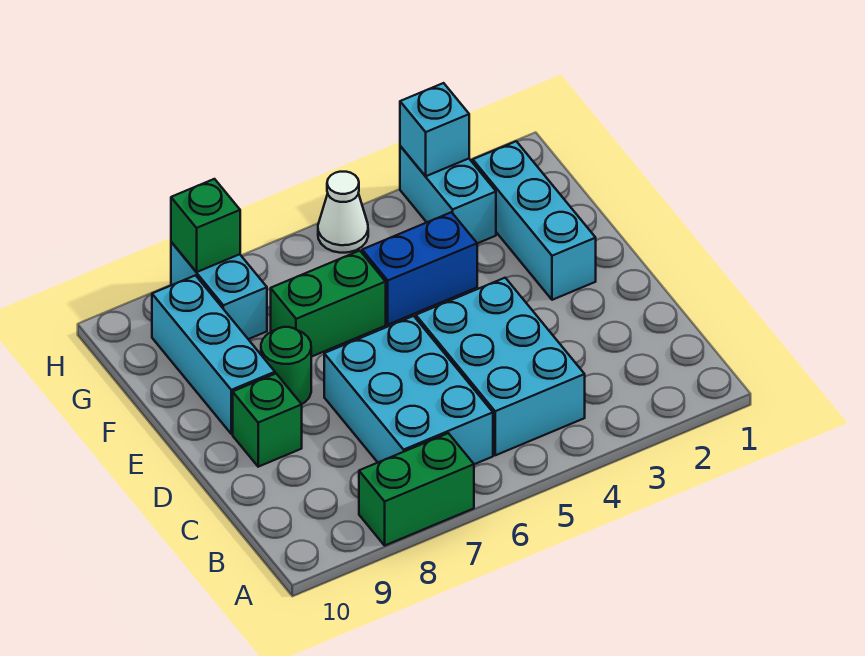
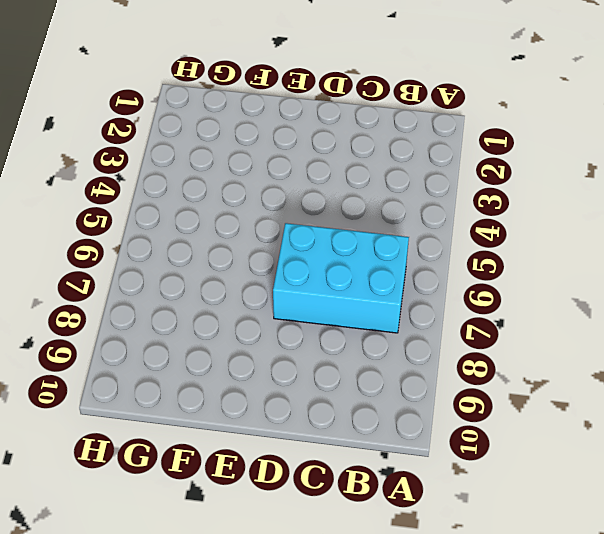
none -> green brick A7:A8 level 1
none -> cyan brick B4:D5 level 1
none -> green brick D9 level 1

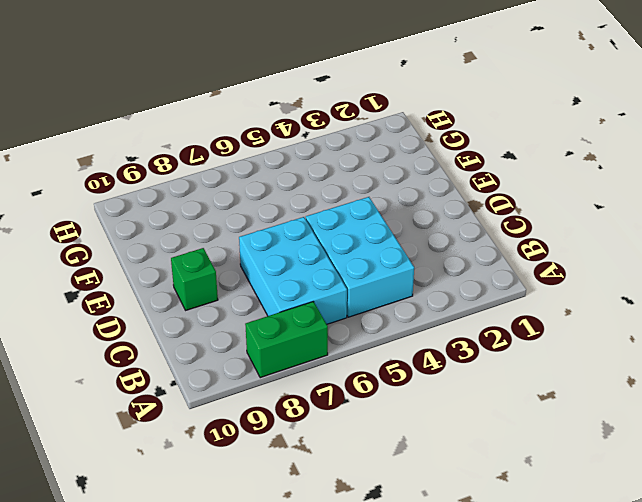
none -> cyan brick E2:G2 level 1
none -> green round brick E8 level 1
none -> cyan brick E9:G9 level 1

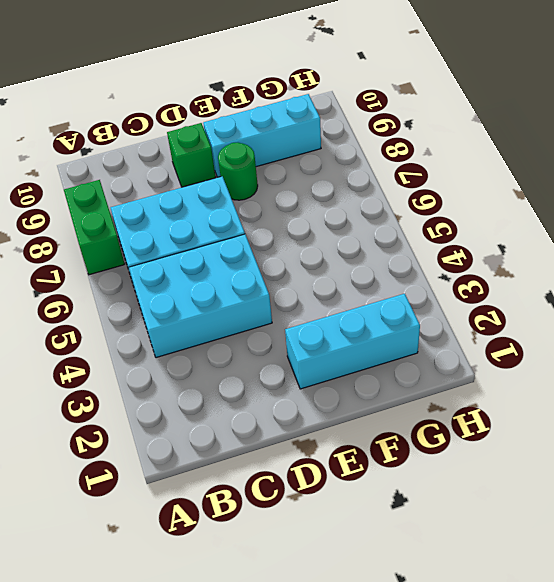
none -> blue brick F4:F5 level 1
none -> green brick F6:F7 level 1
none -> cyan brick G3:H3 level 1

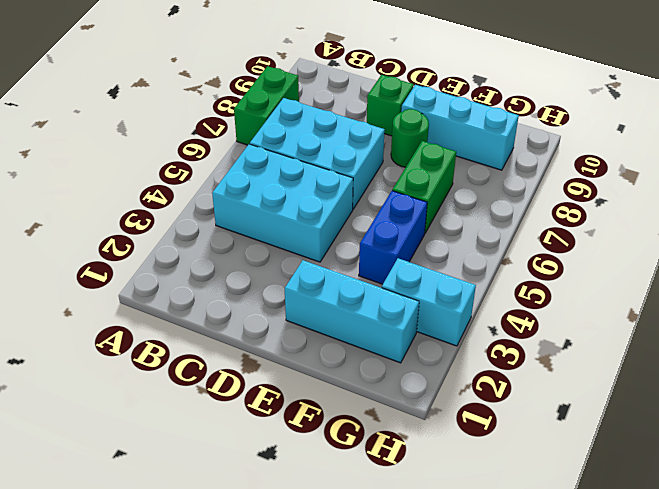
none -> cyan brick G8:H8 level 1
none -> white cone H5 level 1
none -> cyan brick H3 level 2

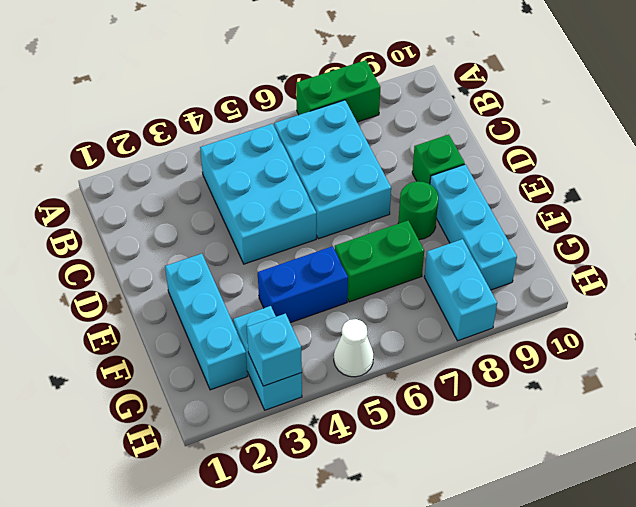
none -> green brick H8 level 2

